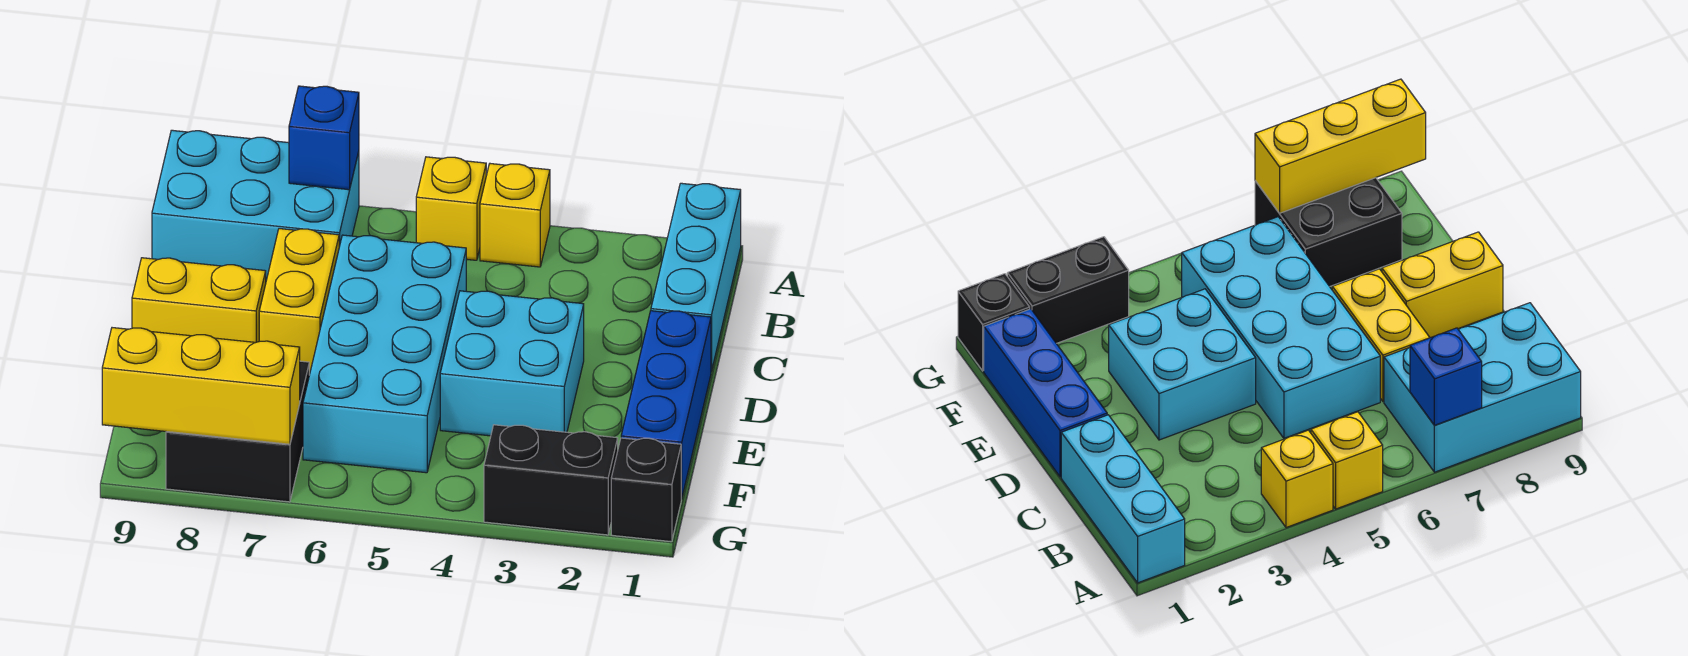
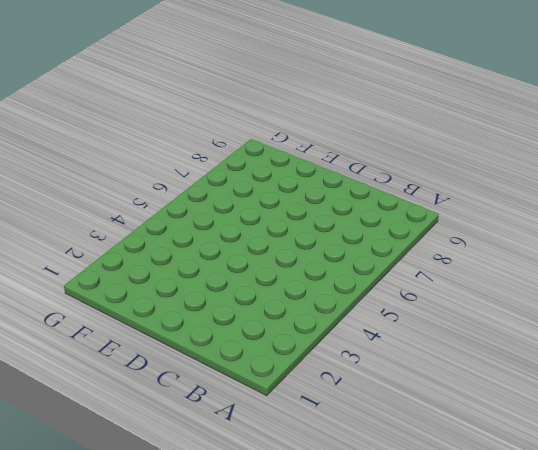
none -> cyan brick A1:C1 level 1
none -> yellow brick A4 level 1
none -> yellow brick A5 level 1

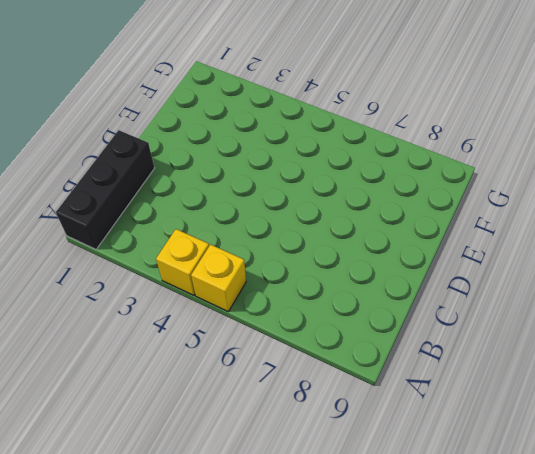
black brick A1:C1 level 1 -> cyan brick A1:C1 level 1
none -> cyan brick A7:B9 level 1
none -> cyan brick C5:F6 level 1
none -> yellow brick C7:D7 level 1

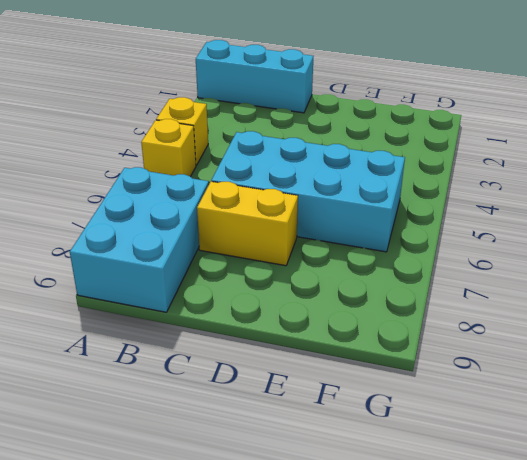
none -> blue brick D1:F1 level 1
none -> cyan brick D3:E4 level 1
none -> yellow brick D8:D9 level 1

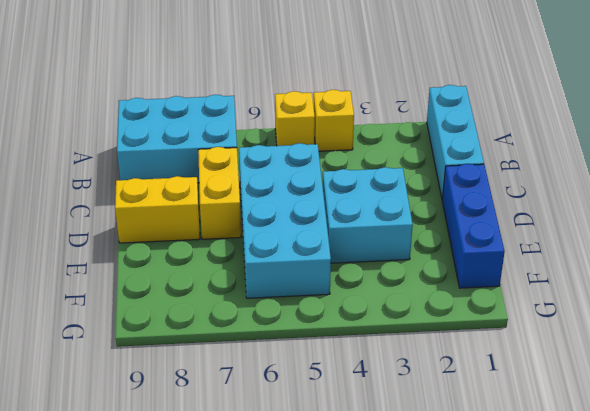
none -> black brick F7:G8 level 1
none -> black brick G1 level 1
none -> black brick G2:G3 level 1

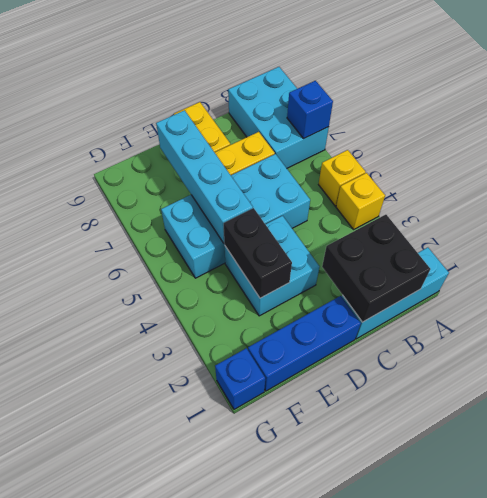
black brick B1:C2 level 2 -> black brick F7:G8 level 1
black brick E3:E4 level 2 -> black brick G2:G3 level 1
cyan brick E5:E8 level 2 -> none
blue brick G1 level 1 -> black brick G1 level 1
none -> yellow brick G7:G9 level 2

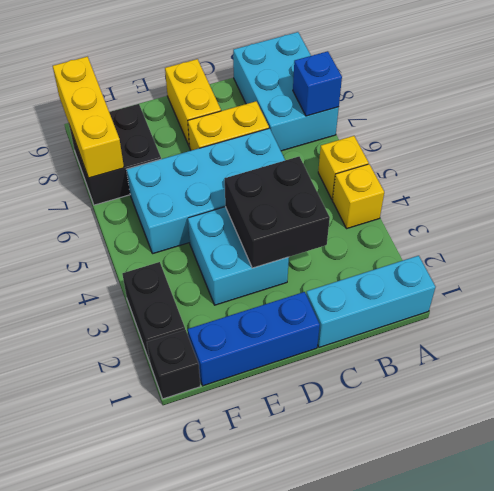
black brick C3:D4 level 2 -> none

